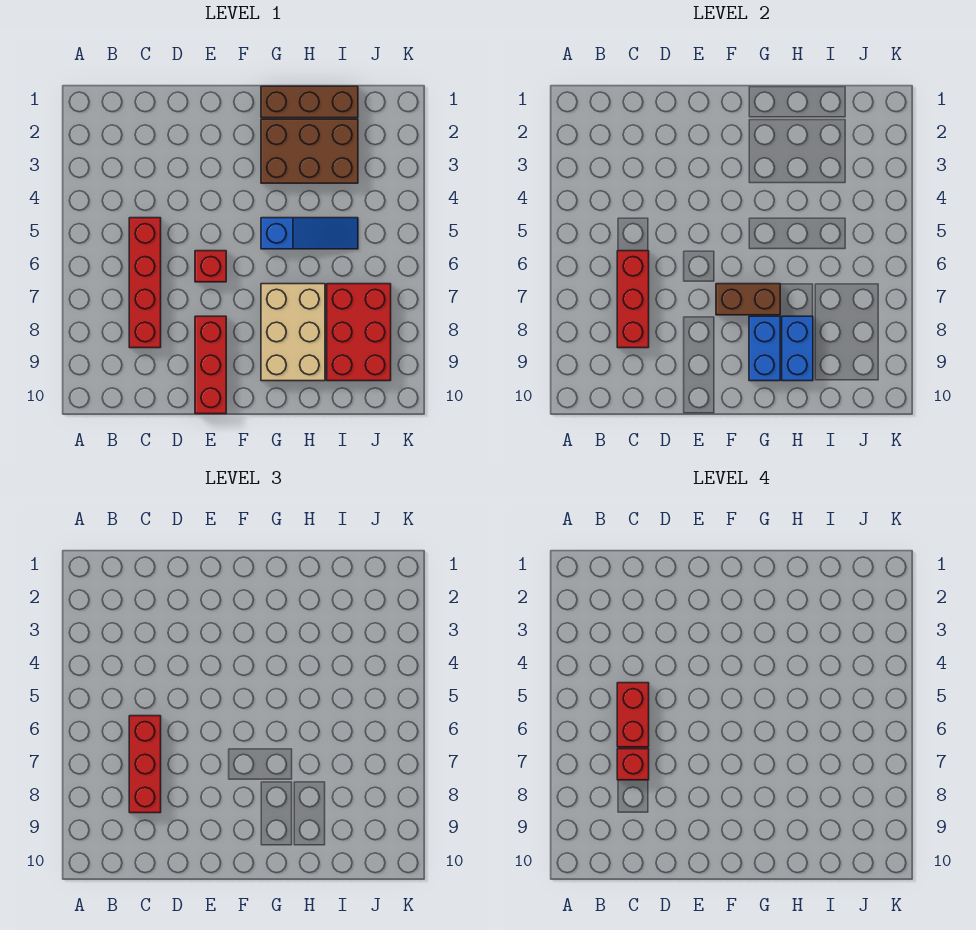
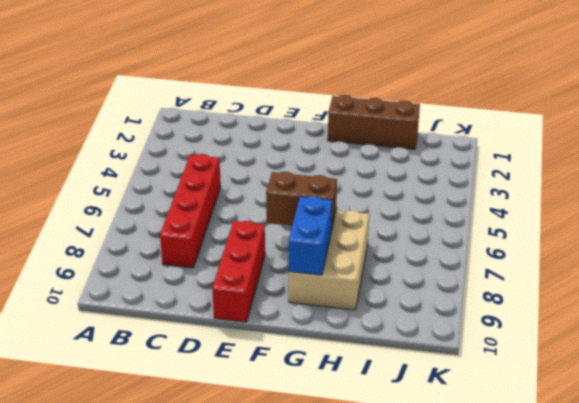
none -> red brick E6 level 1
none -> brown brick G2:I3 level 1
none -> blue slope G5:I5 level 1 top G

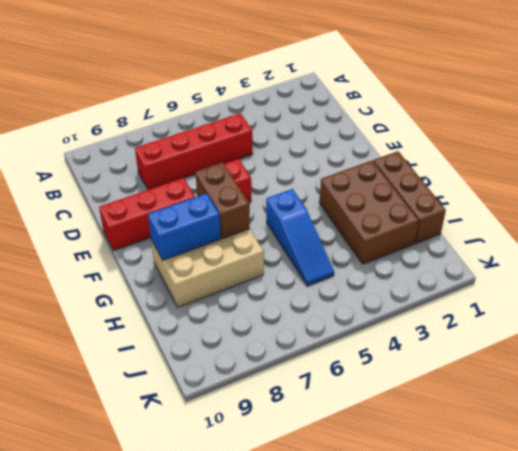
none -> red brick I7:J9 level 1
none -> red brick C6:C8 level 2
none -> blue brick H8:H9 level 2

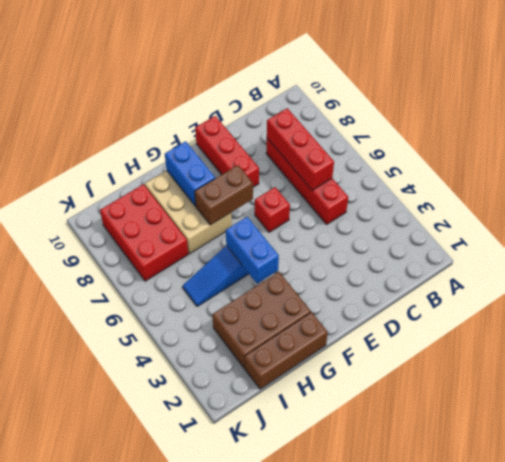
blue brick G4:G5 level 2 -> blue brick H8:H9 level 2
none -> red brick C6:C8 level 3
none -> red brick C5:C6 level 4
none -> red brick C7 level 4

